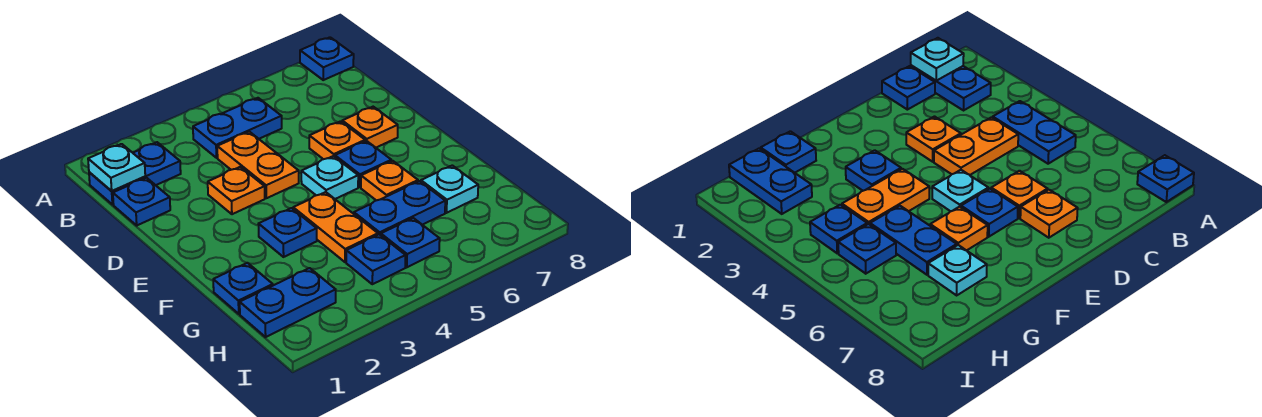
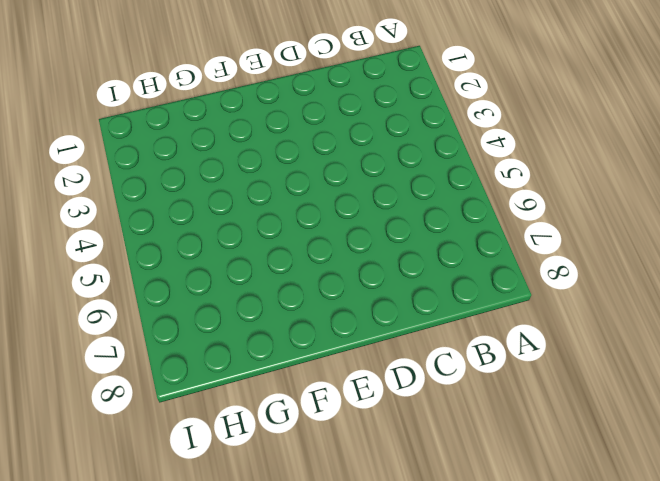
none -> blue plate A8 level 1
none -> blue plate B1:B2 level 1
none -> blue plate B4:B5 level 1

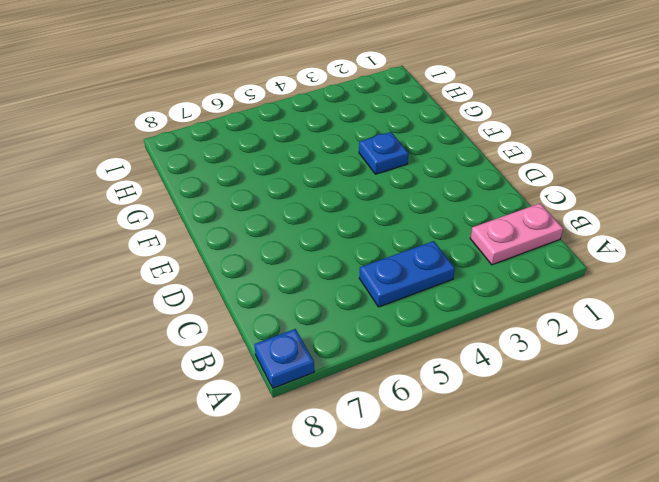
pink plate B1:B2 level 1 -> blue plate B1:B2 level 1
none -> blue plate C1 level 1
none -> orange plate C4:D4 level 1
none -> orange plate D3 level 1

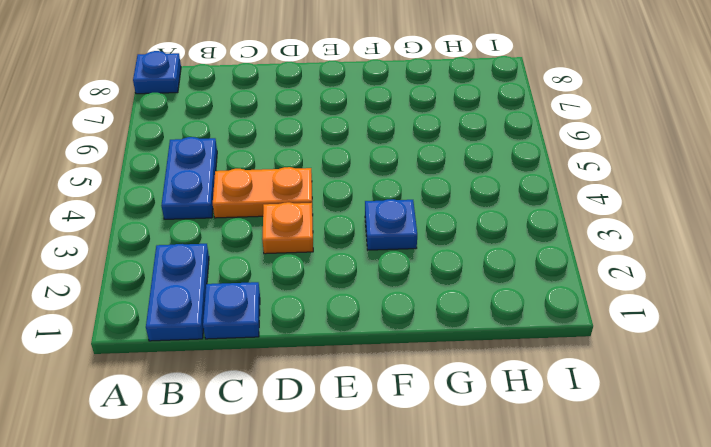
none -> orange plate D6 level 1
none -> orange plate D7 level 1
none -> cyan plate E5 level 1

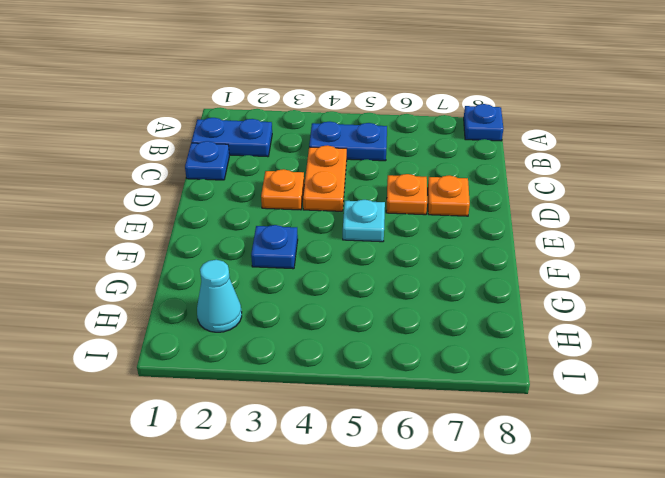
cyan cone H2 level 1 -> blue plate H1:H2 level 1
none -> blue plate E6 level 1
none -> orange plate F4:G4 level 1
none -> orange plate F6 level 1

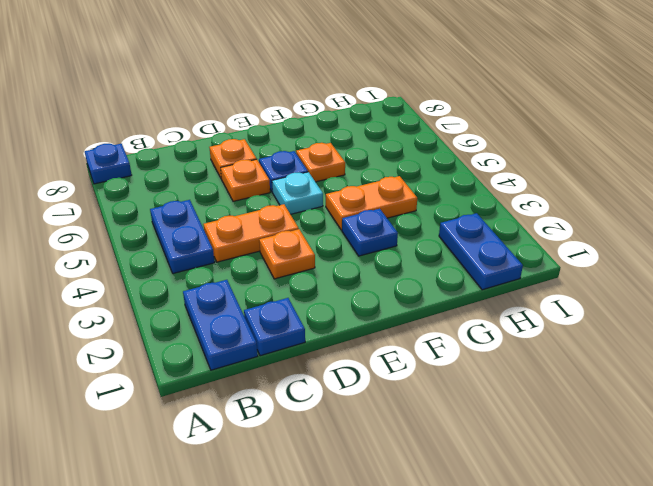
none -> blue plate G1 level 1
none -> blue plate G5:G6 level 1
none -> cyan plate G7 level 1

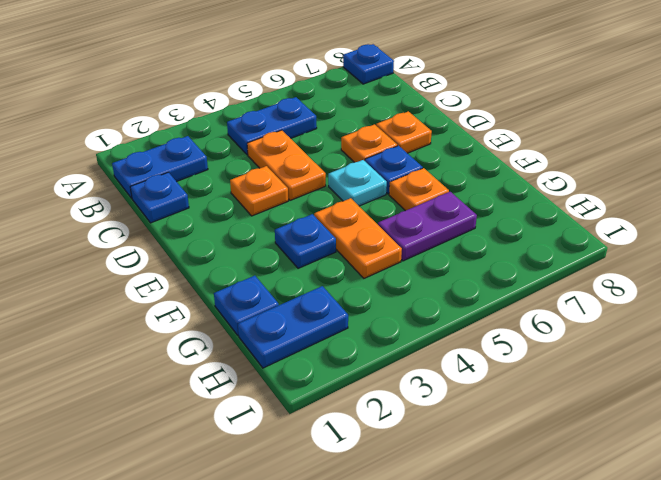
purple plate G5:G6 level 1 -> blue plate G5:G6 level 1
none -> cyan plate G7 level 1
none -> blue plate H4 level 1
none -> blue plate H5 level 1

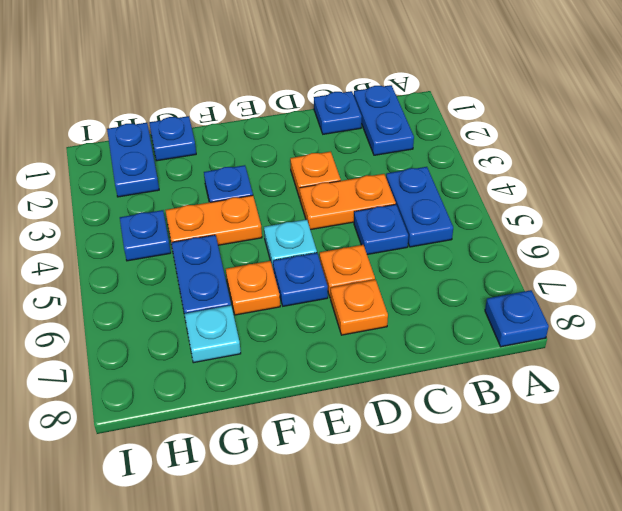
blue plate C5 level 1 -> blue plate H5 level 1
none -> cyan plate B1 level 2

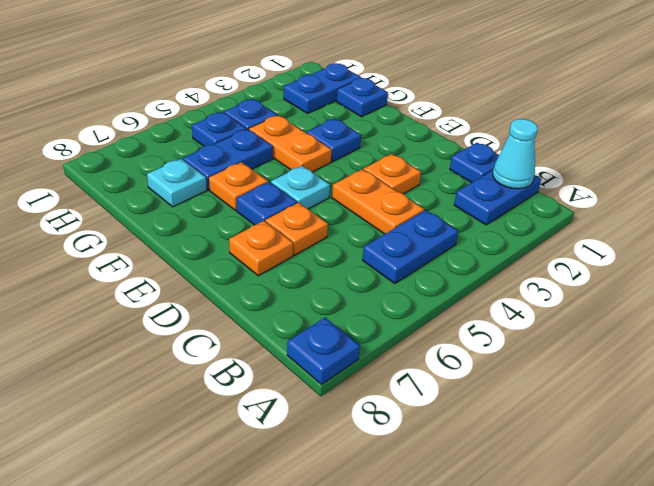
cyan cone B1 level 2 -> cyan plate B1 level 2

